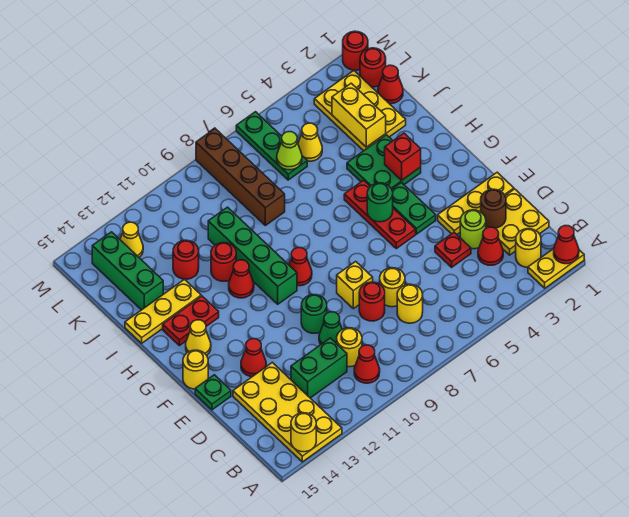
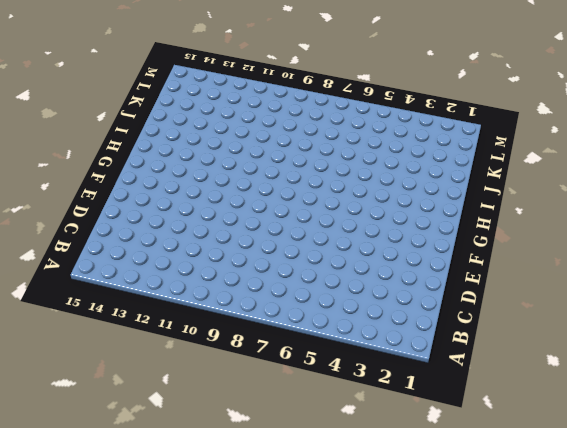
none -> yellow plate A1:A2 level 1
none -> yellow plate A13:D14 level 1
none -> yellow round brick B2 level 1
none -> red cone B10 level 1

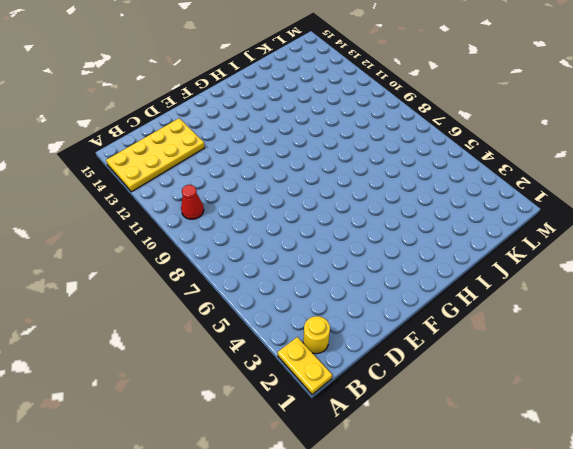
none -> yellow plate C1:D2 level 1
none -> red cone C3 level 1
none -> yellow round brick C7 level 1
none -> yellow round brick C10 level 1

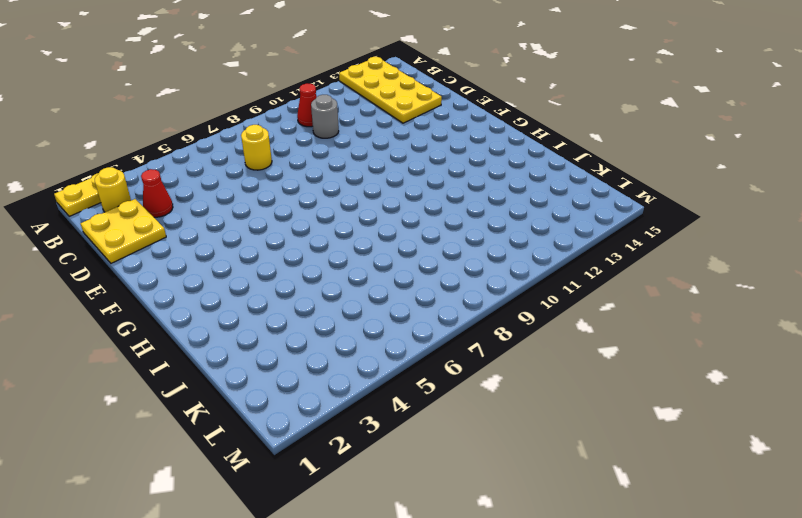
grey round brick C10 level 1 -> yellow round brick C10 level 1
none -> green brick C11:C12 level 1
none -> lime round brick D3 level 1
none -> red plate D4 level 1
none -> yellow round brick D7 level 1

